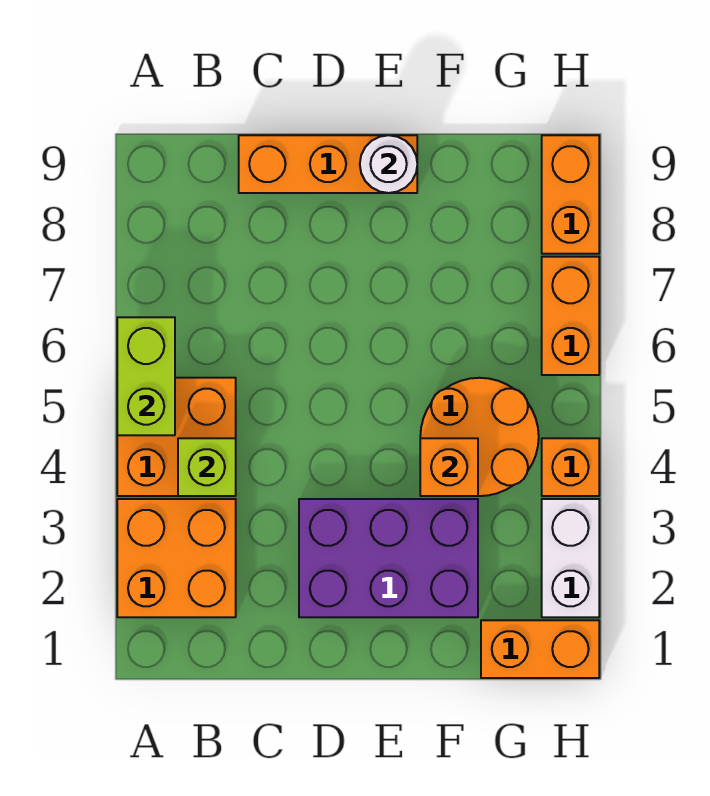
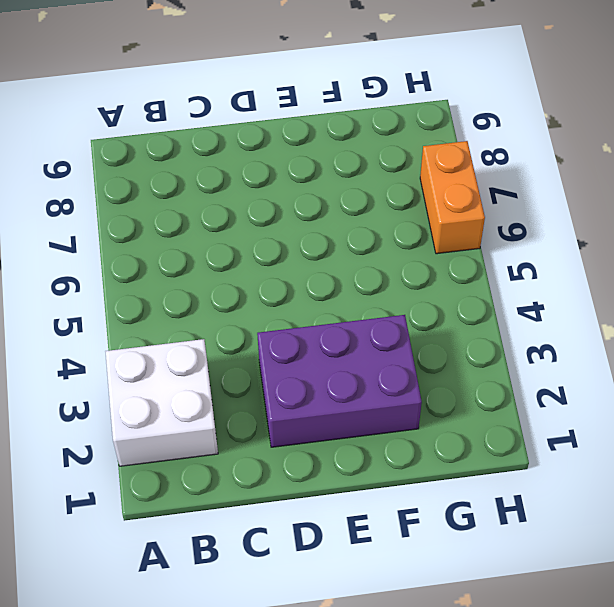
white brick A2:B3 level 1 -> orange brick A2:B3 level 1
none -> orange brick A4:B5 level 1
none -> orange brick C9:E9 level 1
none -> orange round brick F4:G5 level 1

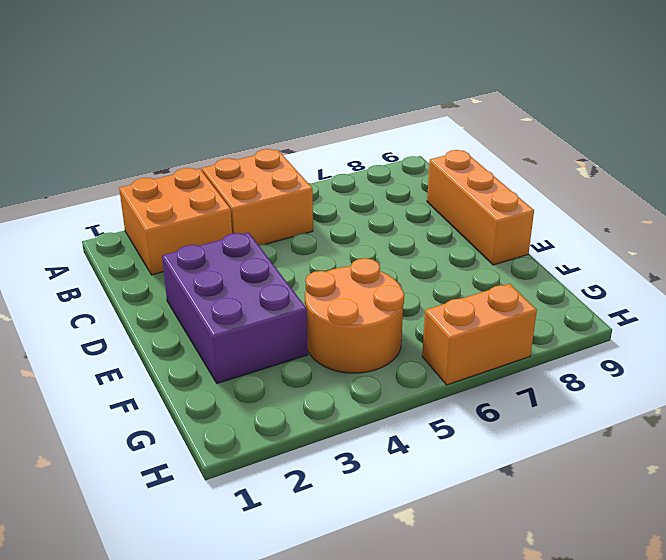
none -> orange brick G1:H1 level 1
none -> white brick H2:H3 level 1
none -> orange brick H4 level 1

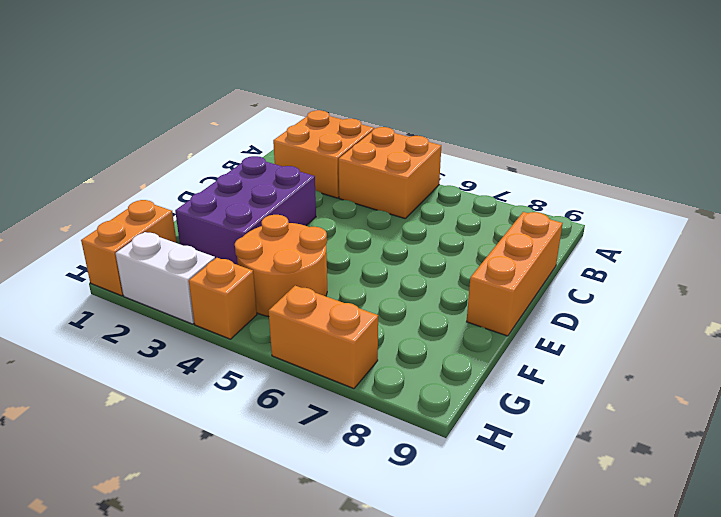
none -> orange brick H8:H9 level 1
none -> lime brick A5:A6 level 2
none -> lime brick B4 level 2

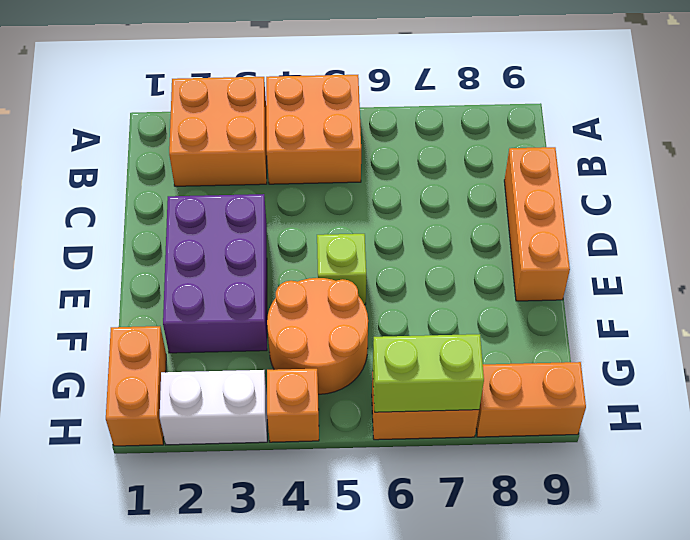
lime brick E5 level 1 -> lime brick B4 level 2
lime brick H6:H7 level 2 -> lime brick A5:A6 level 2
none -> white round brick E9 level 2
none -> orange brick F4 level 2

